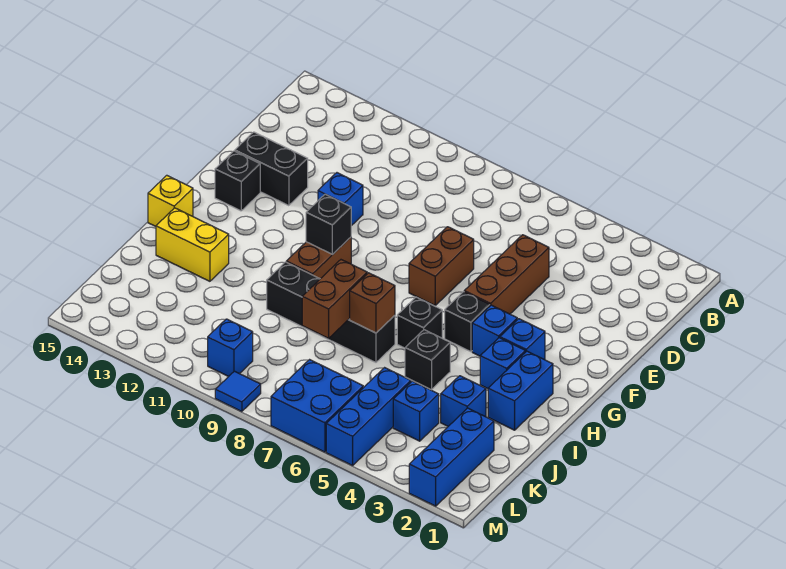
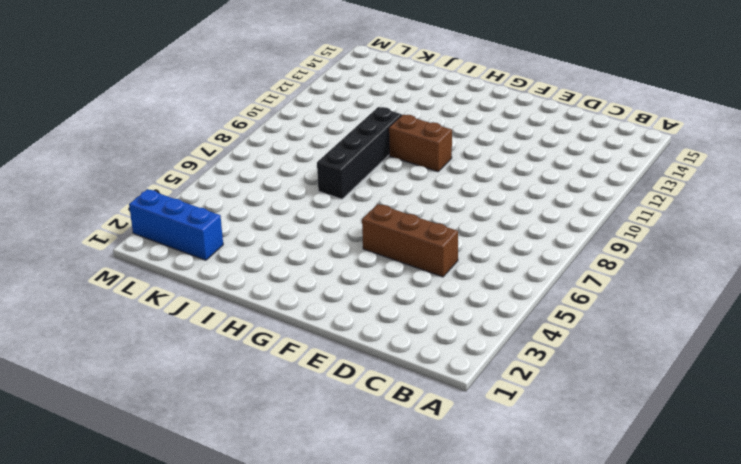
none -> brown brick E7:F7 level 1
none -> blue brick E11 level 1
none -> black brick E13:E14 level 1

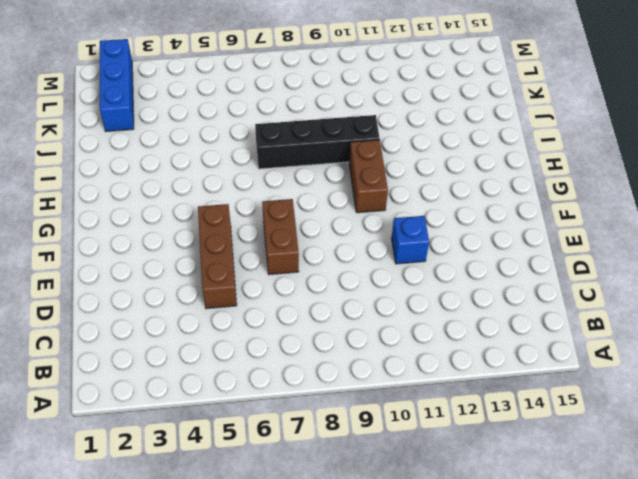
none -> black brick E13:E14 level 1
none -> black brick F14 level 1
none -> blue brick G3 level 1

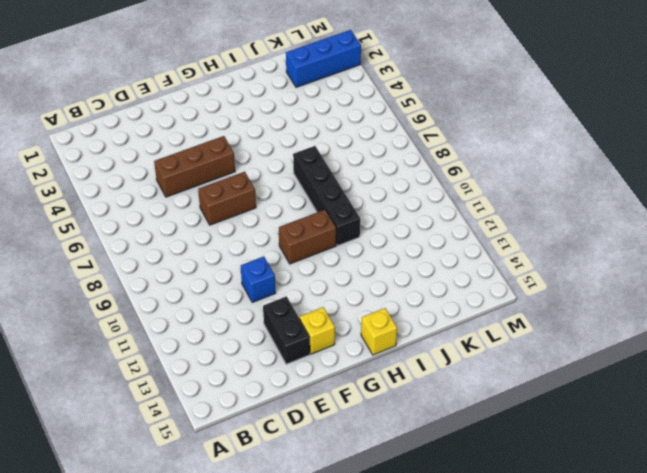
yellow brick F14 level 1 -> black brick F14 level 1
none -> blue brick G3 level 1
none -> blue brick G4 level 1
none -> black brick G5 level 1

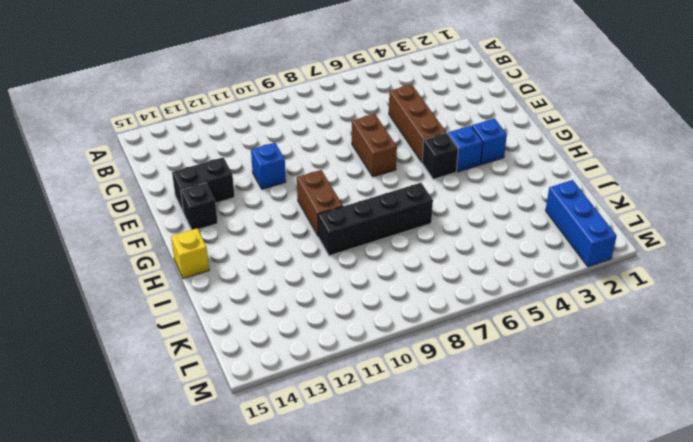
none -> blue brick H2:I2 level 1
none -> blue brick H3 level 1
none -> black brick H6 level 1

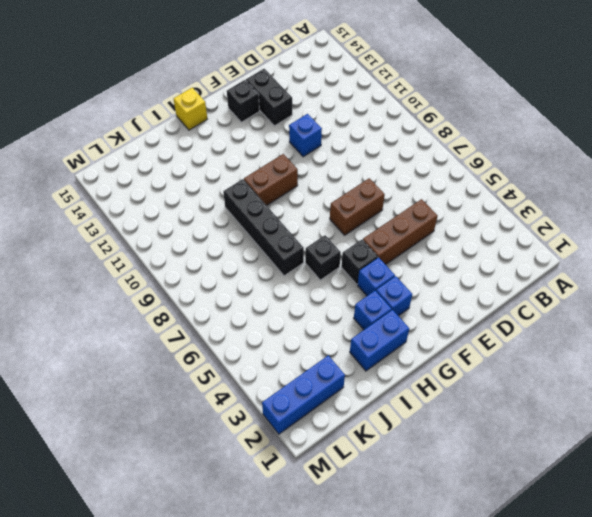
none -> black brick I5 level 1
none -> yellow brick I13:I14 level 1
none -> blue brick J3 level 1

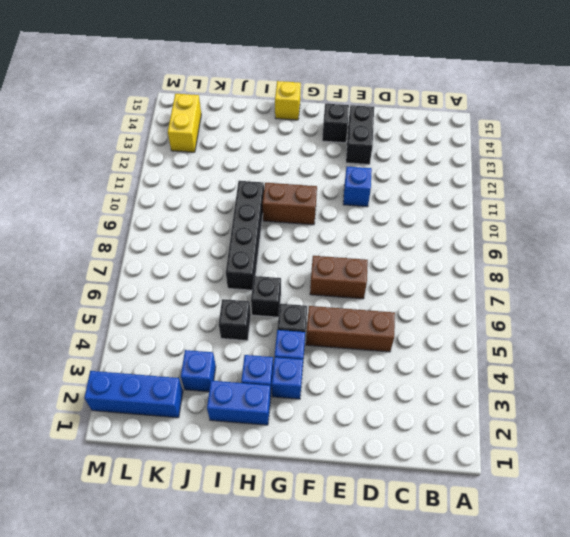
yellow brick L13:L14 level 1 -> yellow brick I13:I14 level 1
none -> blue brick K4 level 1
none -> blue brick K5:M5 level 1
none -> blue brick L6:M7 level 1

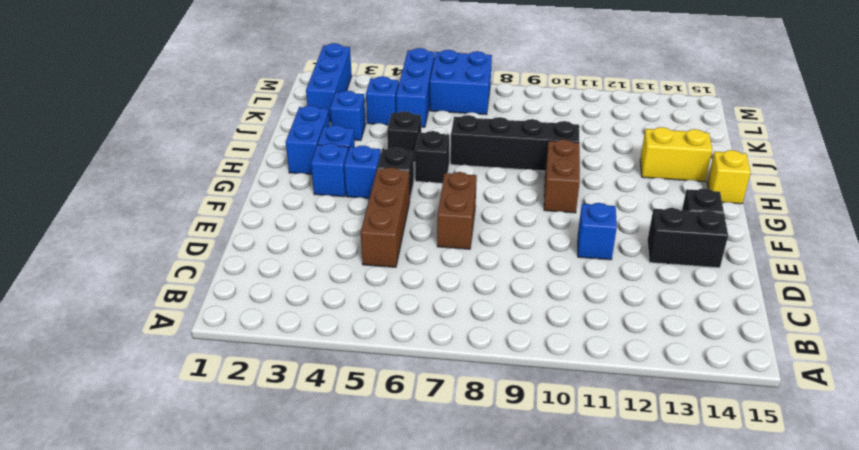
none -> blue brick L10 level 1
none -> blue tile M9 level 1
none -> black brick G10 level 2

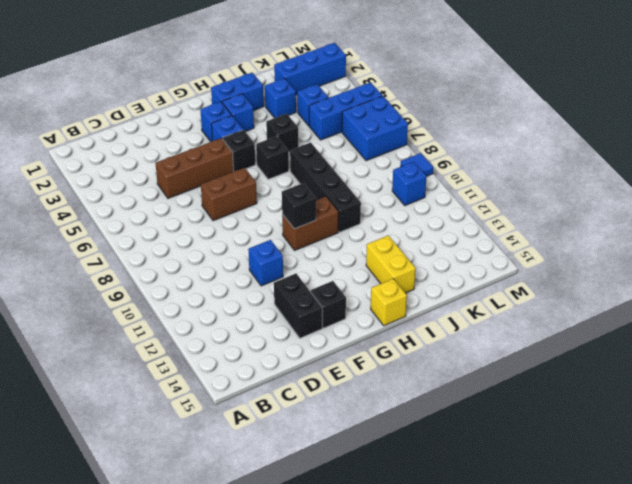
none -> brown brick I7 level 2
none -> brown brick I8:J8 level 2

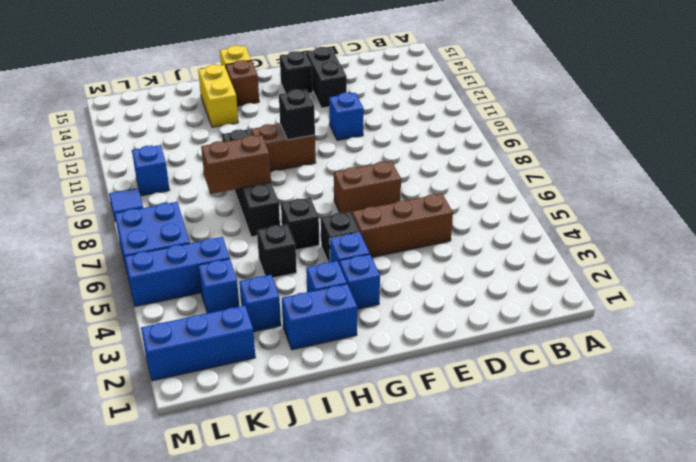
brown brick H14 level 1 -> brown brick I7 level 2

